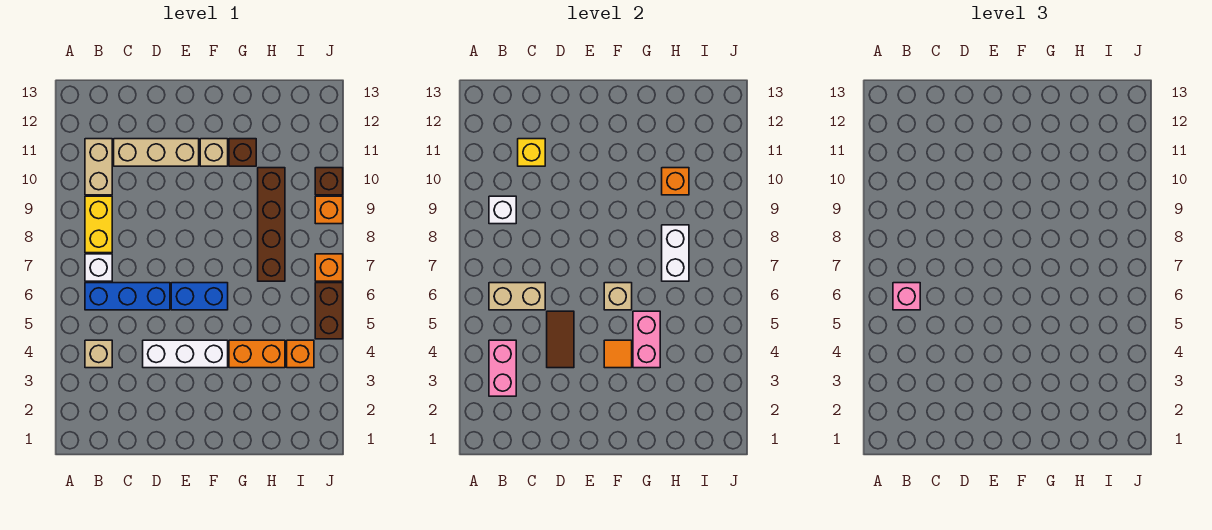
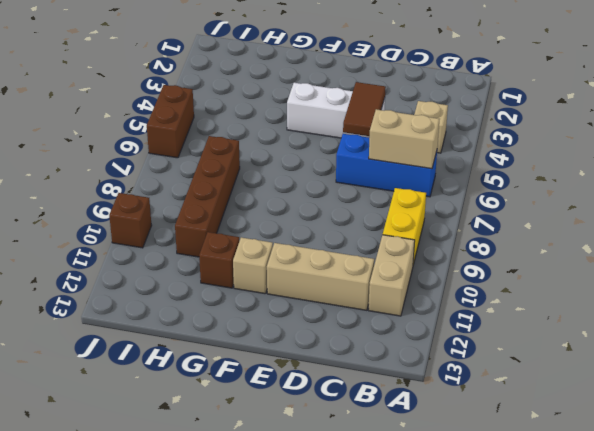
none -> white brick B7 level 1
none -> blue brick E6:F6 level 1
none -> orange brick G4:H4 level 1

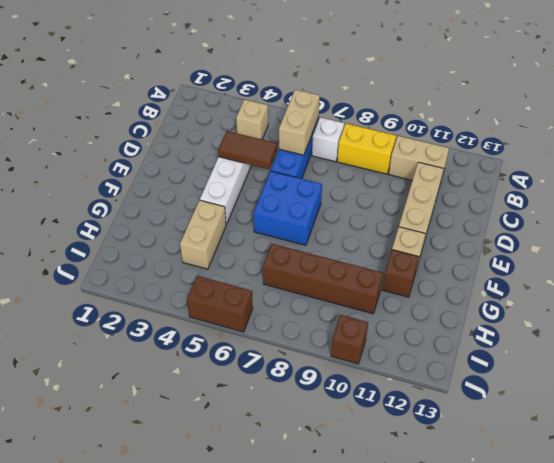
blue brick E6:F7 level 1 -> blue brick E6:F6 level 1
tan brick G4:H4 level 1 -> orange brick G4:H4 level 1
none -> orange brick I4 level 1
none -> orange brick J7 level 1
none -> orange brick J9 level 1

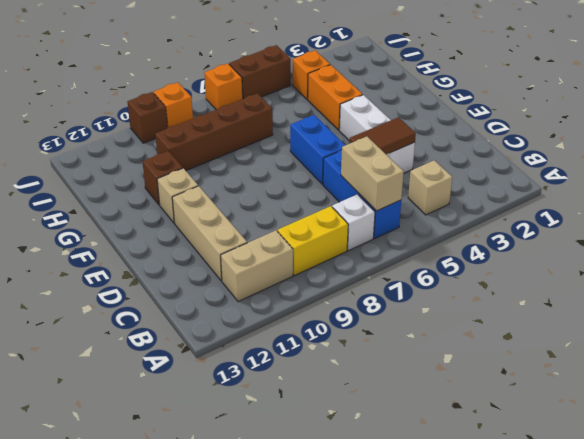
none -> pink brick B3:B4 level 2
none -> white brick B9 level 2
none -> yellow brick C11 level 2

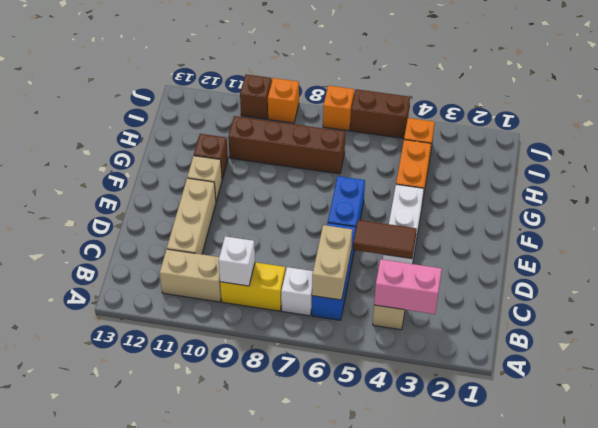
none -> yellow brick C11 level 2
none -> orange tile F4 level 2
none -> tan brick F6 level 2

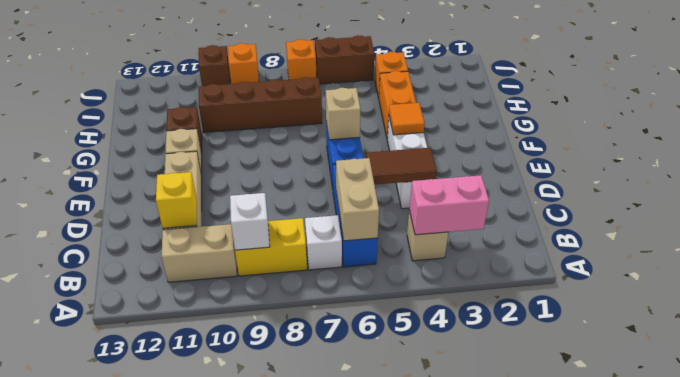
none -> pink brick G4:G5 level 2
none -> white brick H7:H8 level 2
none -> orange brick H10 level 2

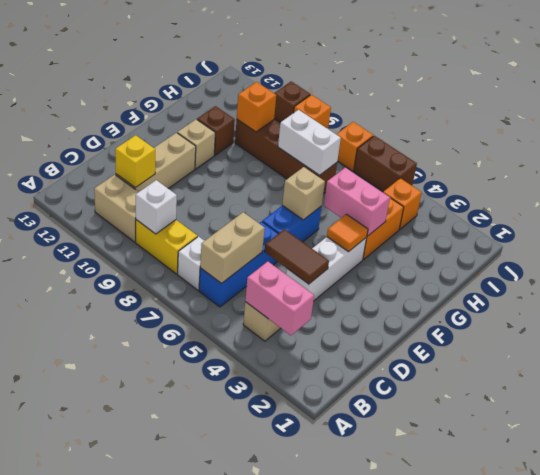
none -> pink brick B6 level 3

